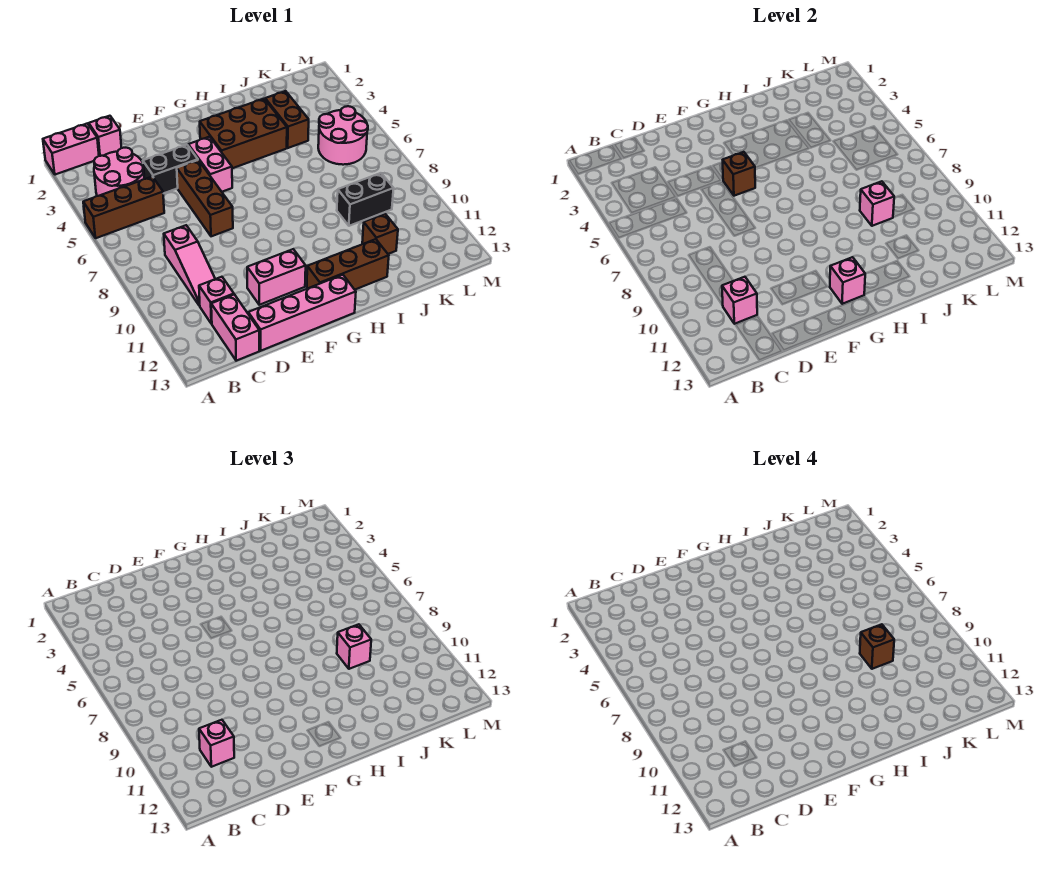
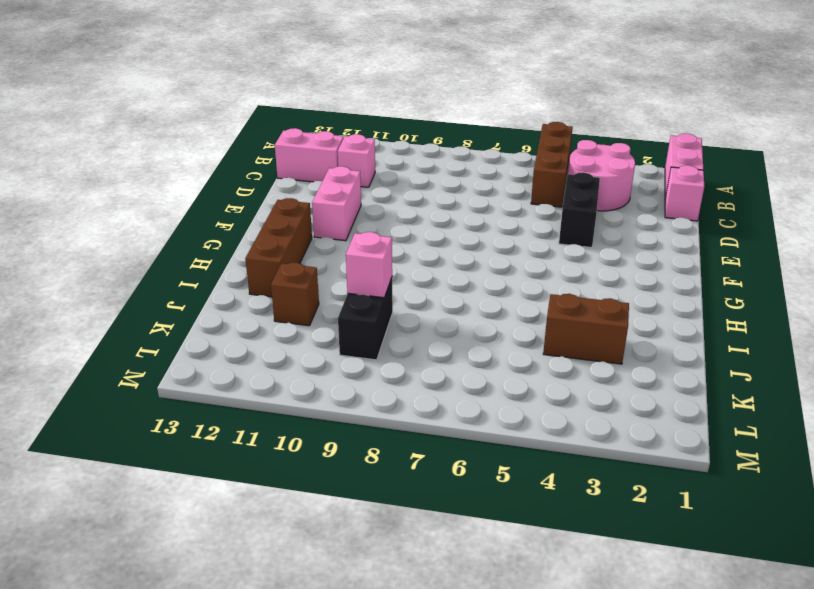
none -> pink slope C8:C10 level 1 top 8
none -> pink brick D13:G13 level 1
none -> brown brick E5:E7 level 1

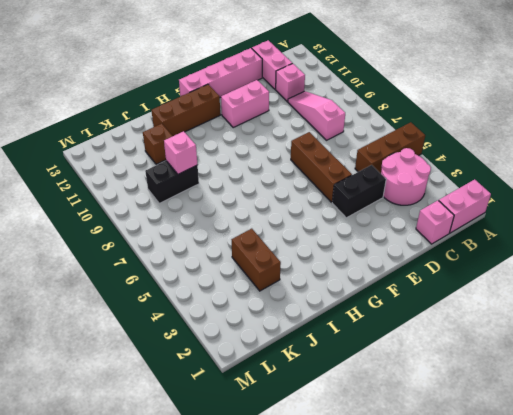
none -> pink brick F4:F5 level 1
none -> brown brick G3:I4 level 1
none -> pink round brick K5:L6 level 1

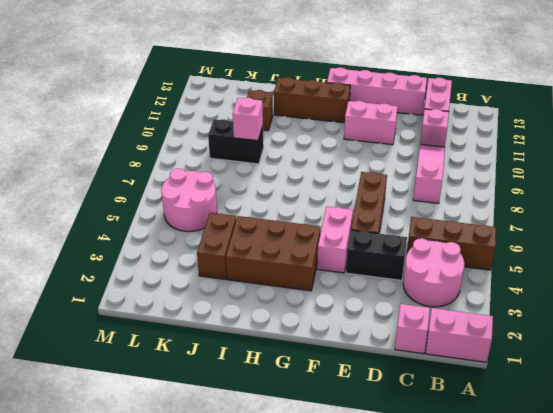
none -> pink brick C11 level 2
none -> brown brick F5 level 2
none -> pink brick G12 level 2

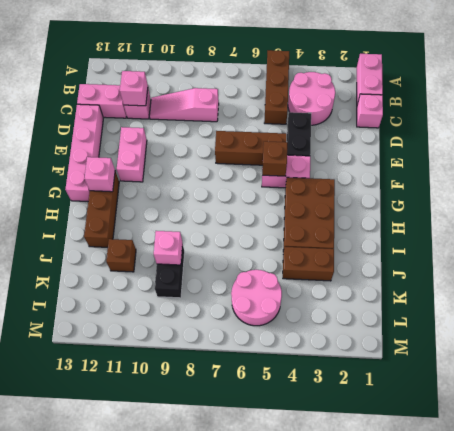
none -> pink brick C11 level 3
none -> pink brick J9 level 3
none -> brown brick J9 level 4

